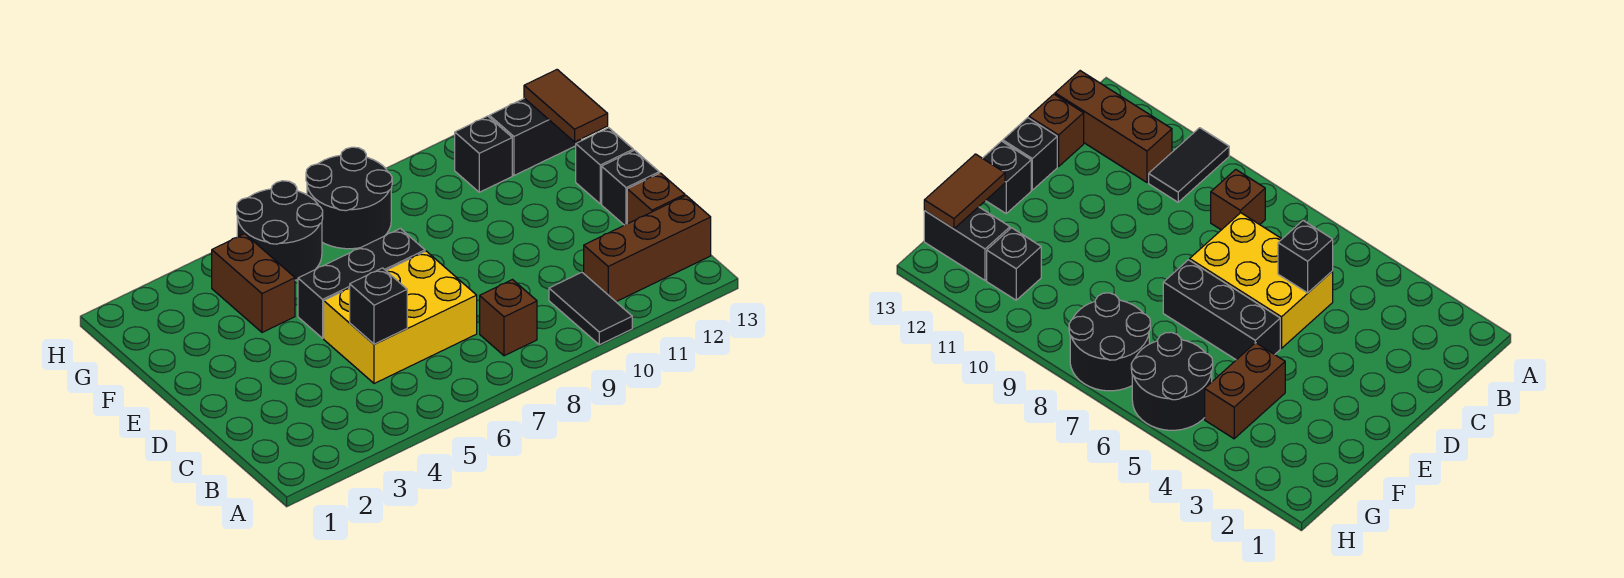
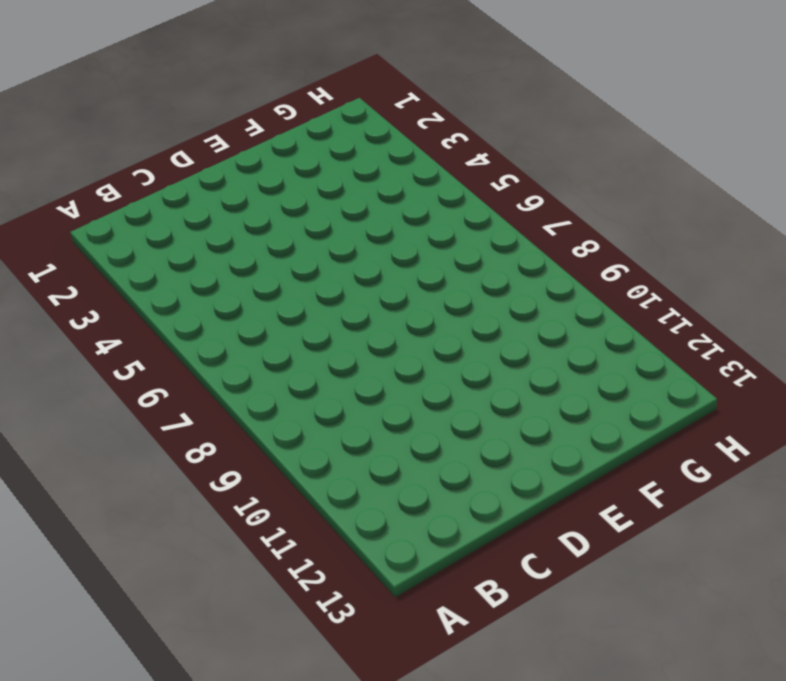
none -> black tile A10:B10 level 1
none -> brown brick B8 level 1
none -> brown brick B11:B13 level 1

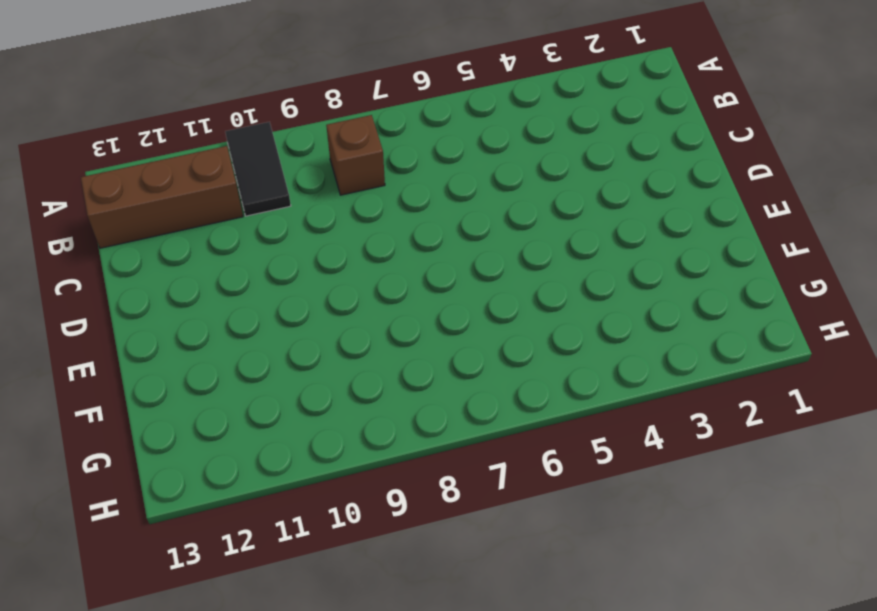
none -> yellow brick C5:D7 level 1
none -> brown brick C13 level 1
none -> black brick D13 level 1

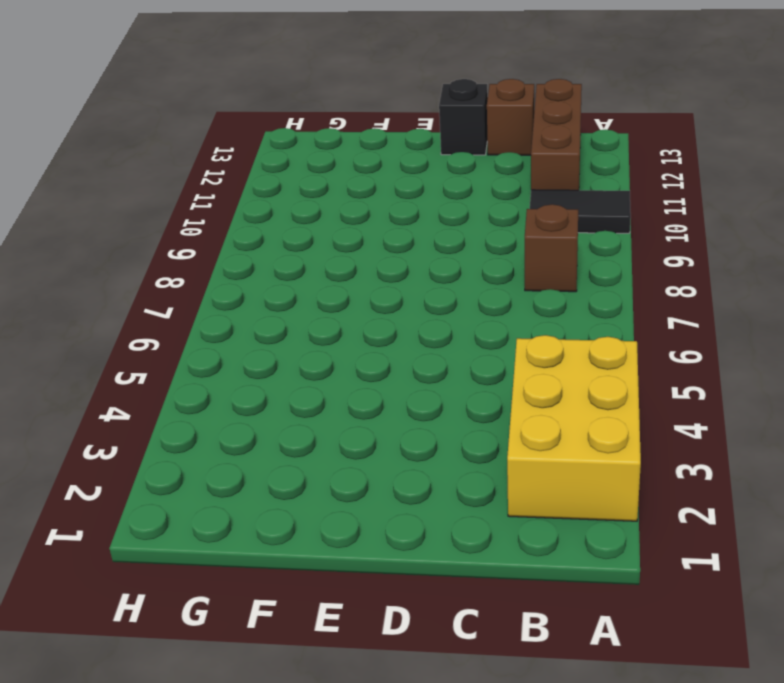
yellow brick A2:B4 level 1 -> yellow brick C5:D7 level 1
none -> black brick E5:E7 level 1
none -> black brick E13 level 1
none -> brown brick F4:G4 level 1

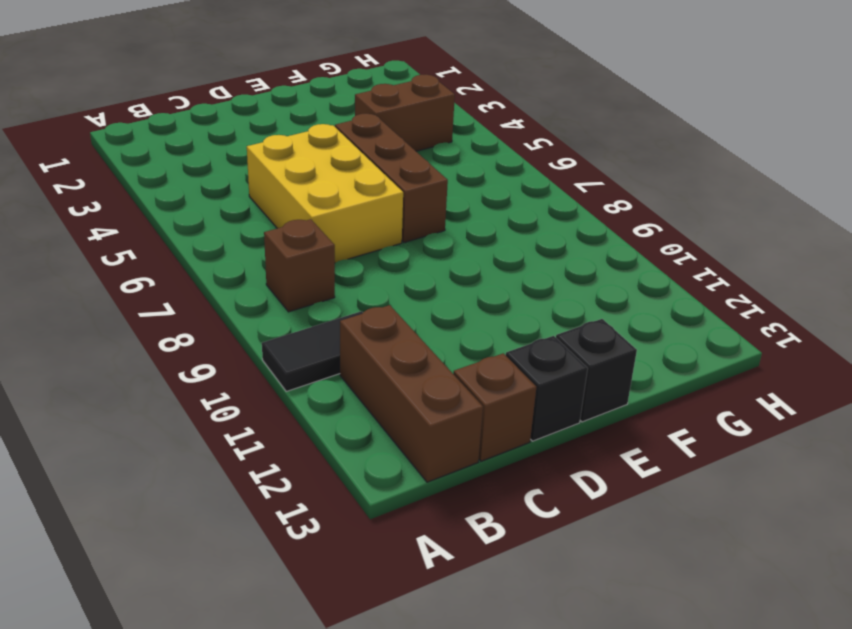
brown brick E5:E7 level 1 -> black brick E5:E7 level 1
none -> black round brick G5:H6 level 1
none -> black round brick G7:H8 level 1
none -> black brick G11 level 1

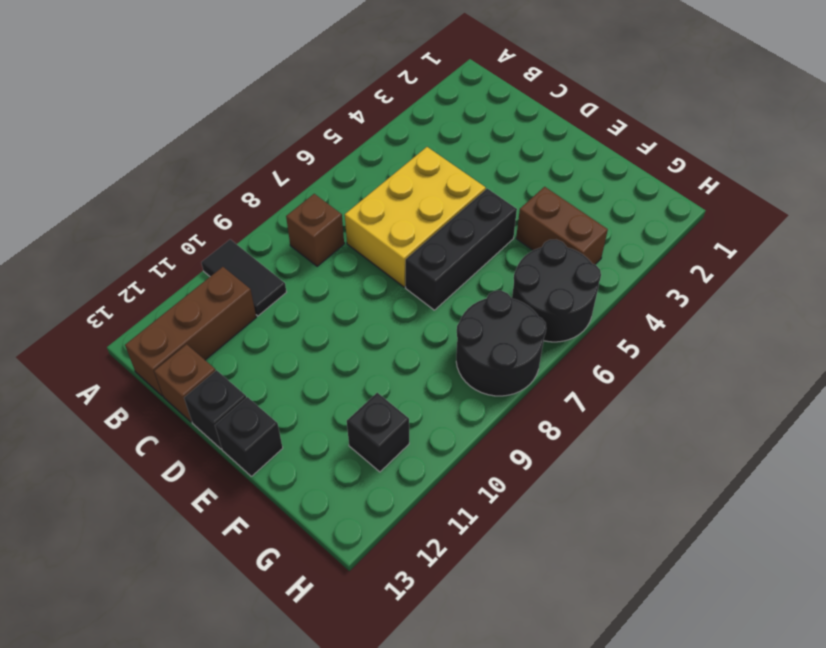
none -> black brick G12:G13 level 1
none -> black brick C5 level 2
none -> brown tile F13:G13 level 2

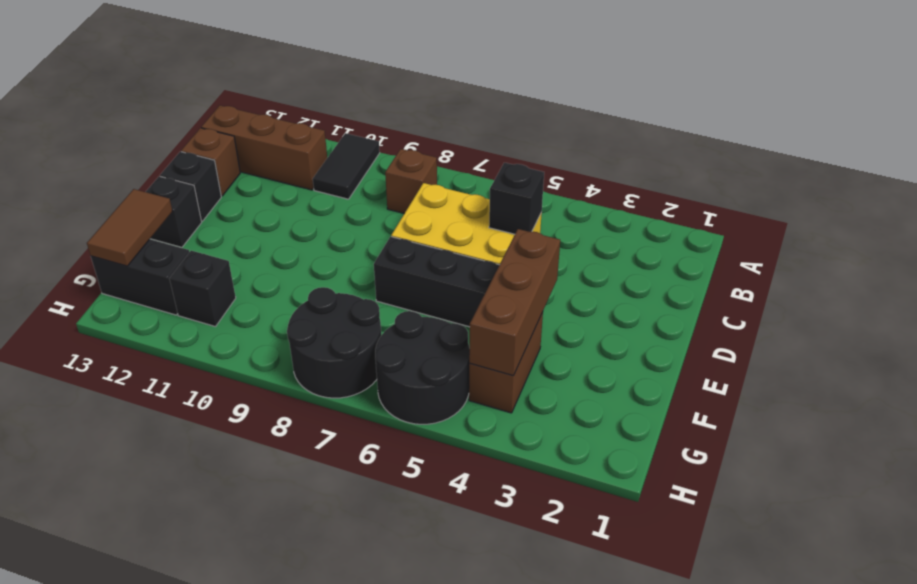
brown brick E4:G4 level 2 -> none

